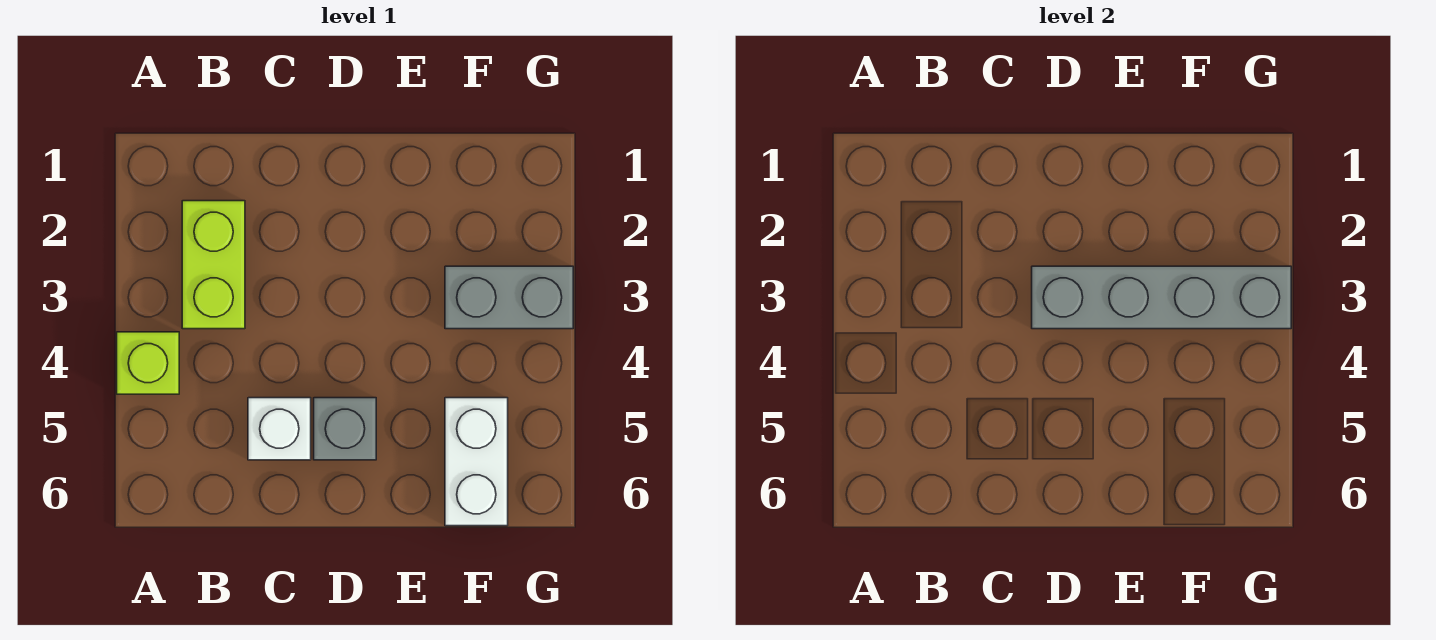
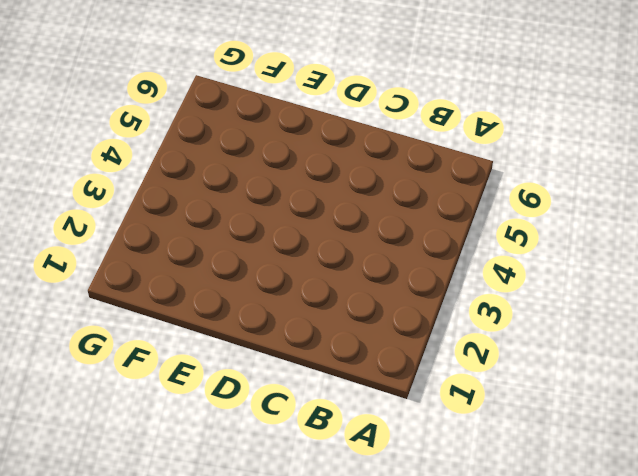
none -> lime brick A4 level 1
none -> lime brick B2:B3 level 1

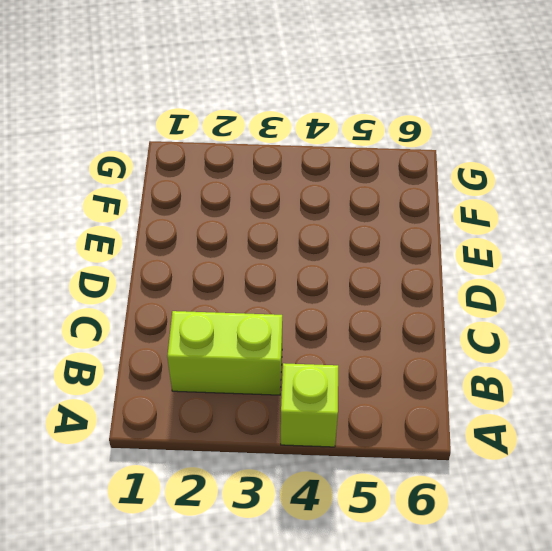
none -> white brick C5 level 1
none -> grey brick D5 level 1

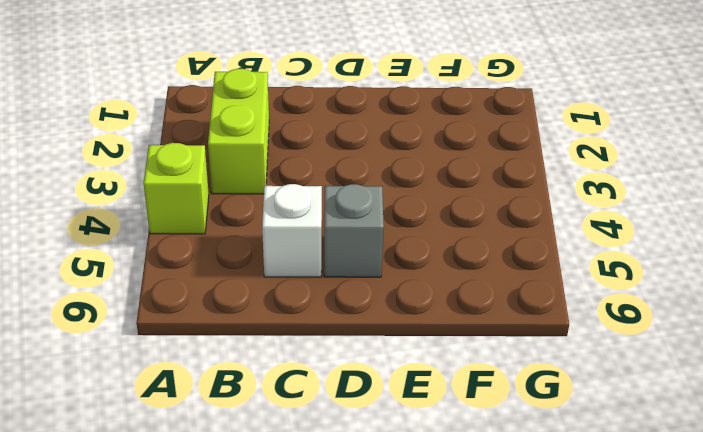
none -> grey brick F3:G3 level 1
none -> white brick F5:F6 level 1

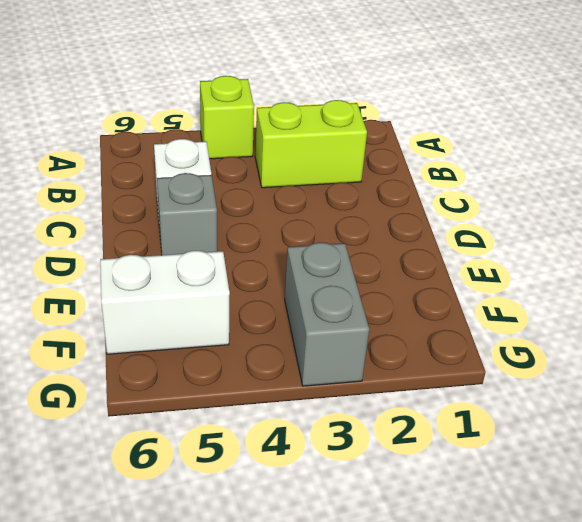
none -> grey brick D3:G3 level 2

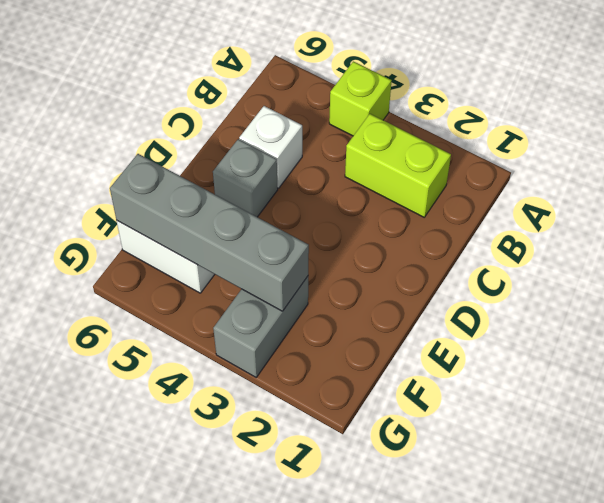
grey brick F3:F6 level 2 -> grey brick D3:G3 level 2

